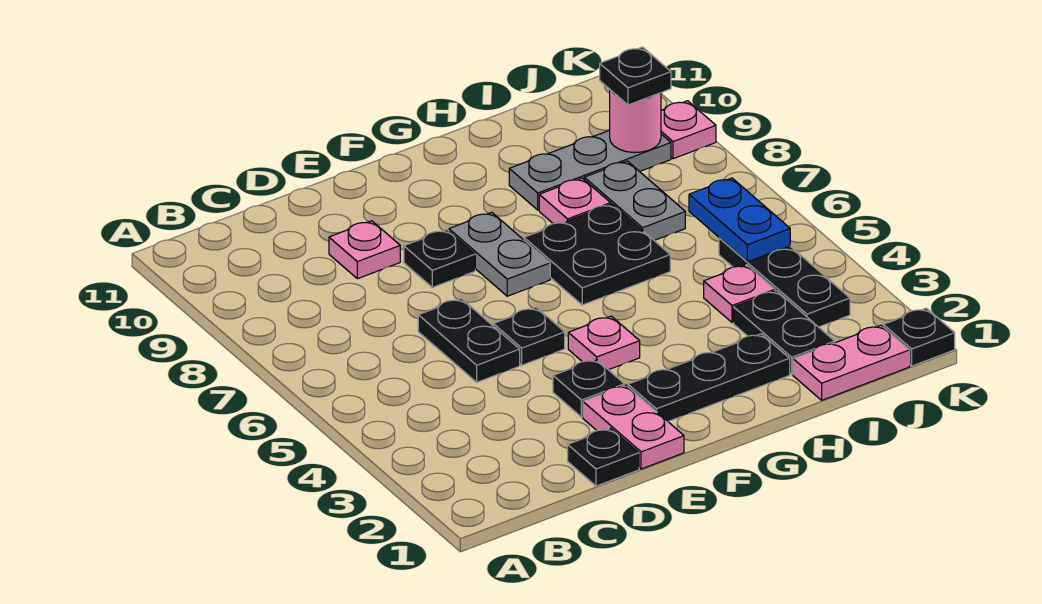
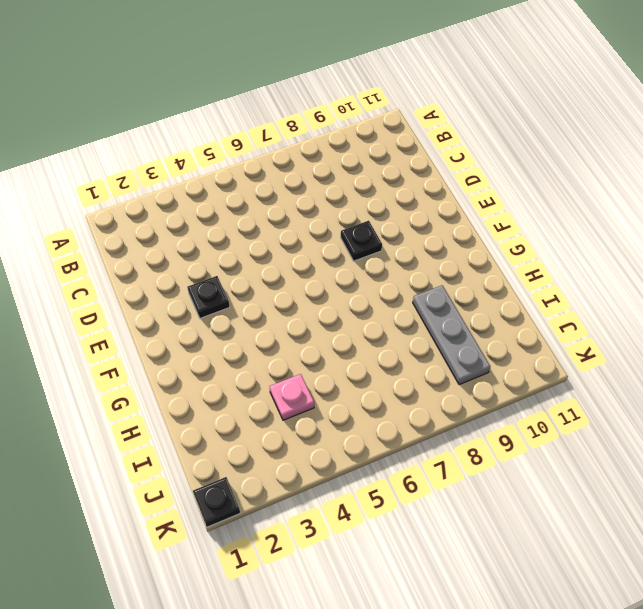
none -> black plate D1 level 1
none -> black plate D5:D6 level 1
none -> pink plate D9 level 1

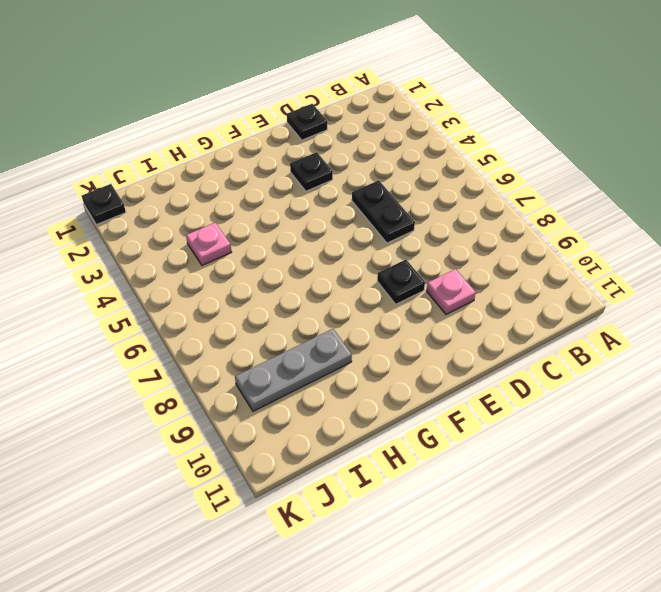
none -> pink plate E1:E2 level 1
none -> black plate E5 level 1
none -> black plate F2:H2 level 1

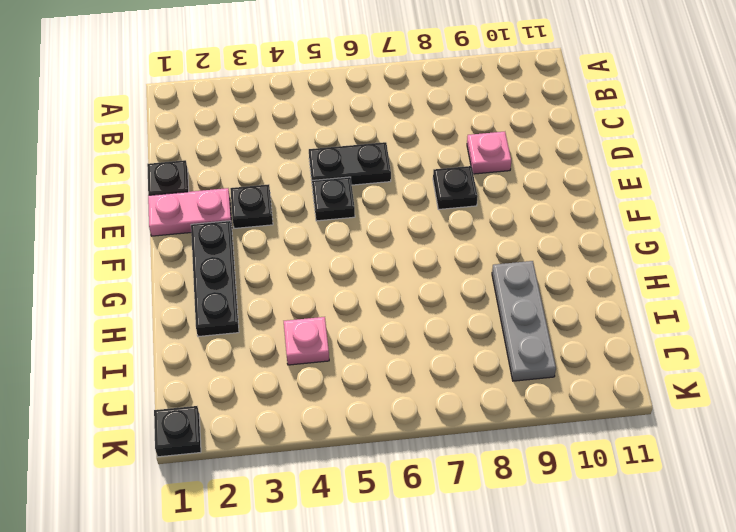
none -> pink plate F4 level 1
none -> grey plate F7:F8 level 1
none -> black plate G6:H7 level 1

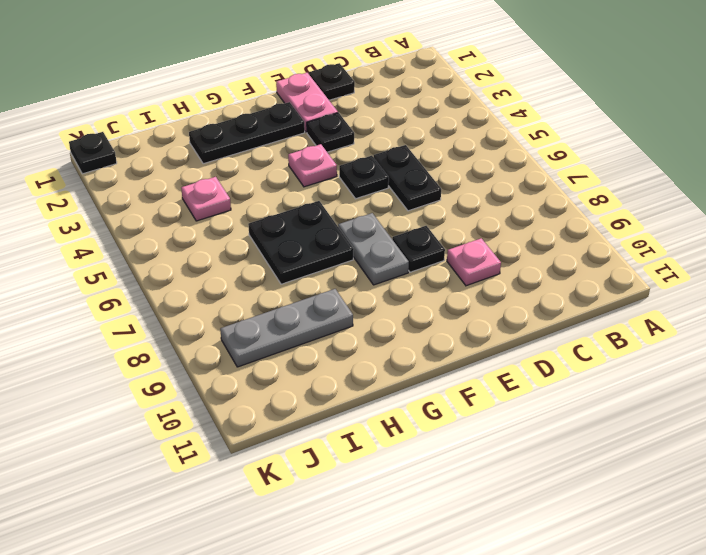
none -> pink plate H8 level 1
none -> pink plate I1:J1 level 1
none -> black plate I2:I3 level 1

